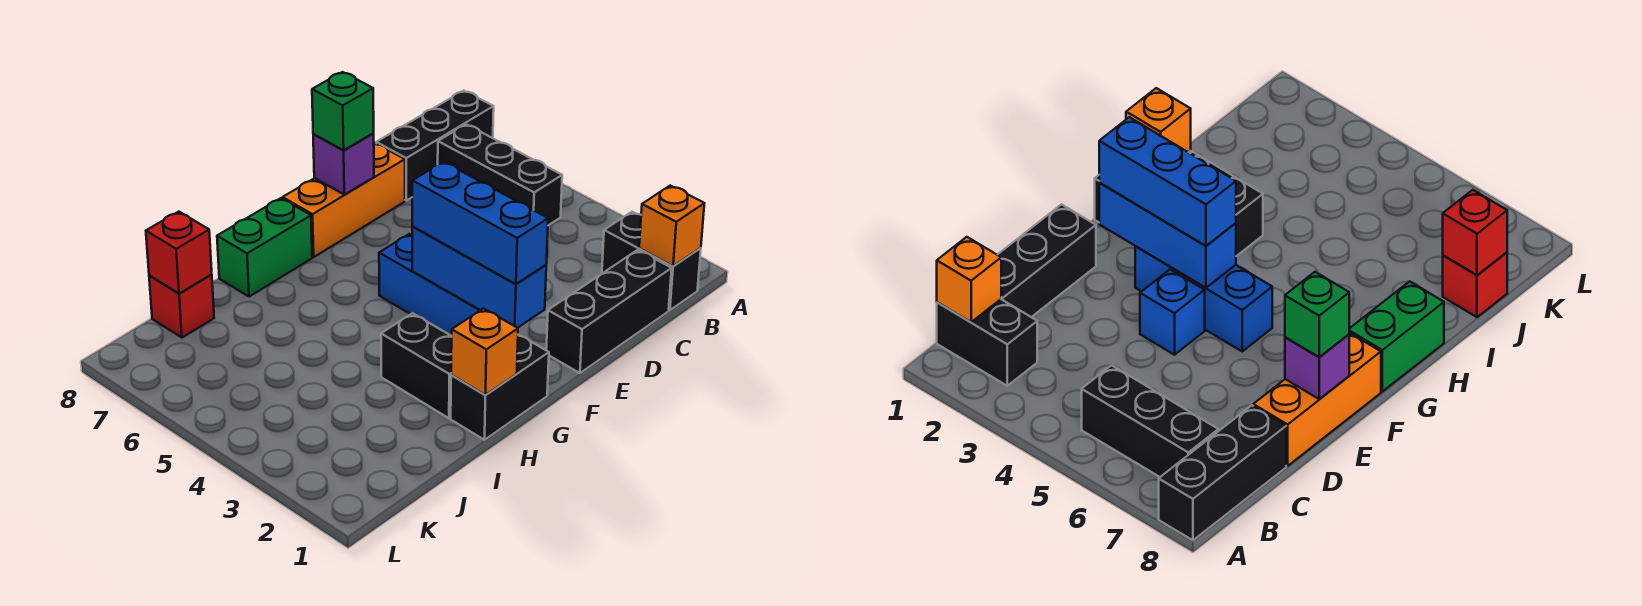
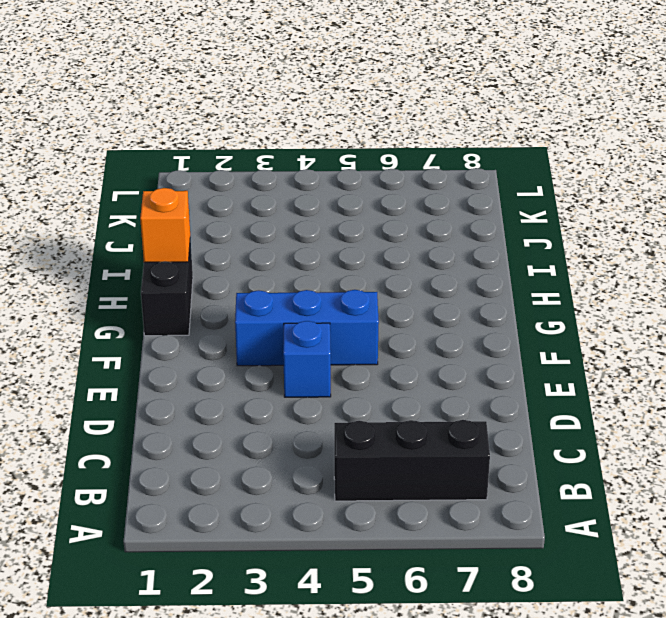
none -> black brick A8:C8 level 1
none -> black brick B1:B2 level 1
none -> black brick C1:E1 level 1

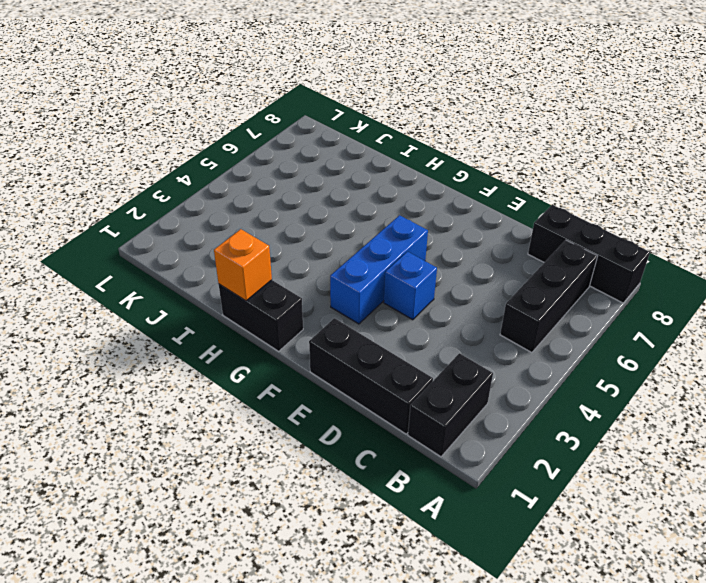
none -> orange brick D8:F8 level 1
none -> green brick G8:H8 level 1
none -> black brick H2:H3 level 1

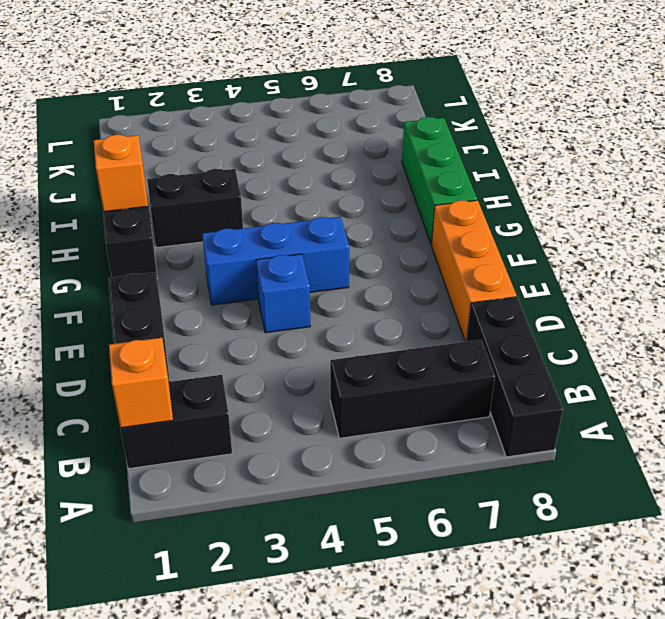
green brick G8:I8 level 1 -> green brick G8:H8 level 1
none -> red brick J8 level 1
none -> purple brick E8 level 2
none -> blue brick F2:F4 level 2

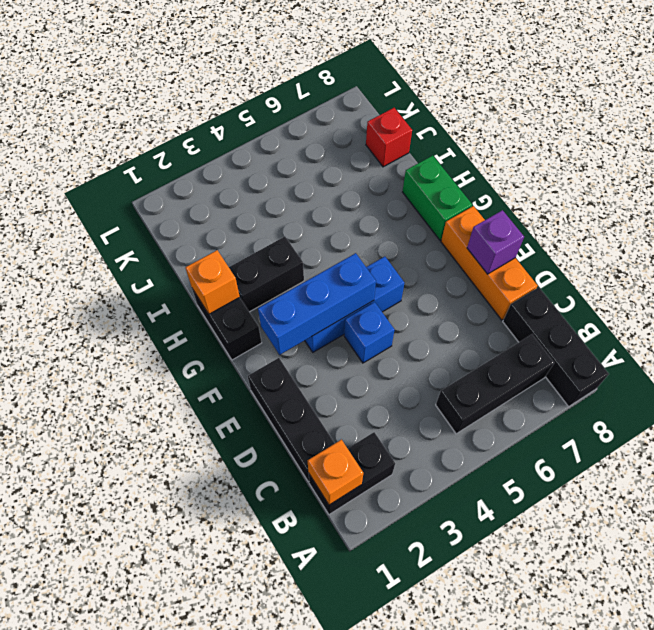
none -> red brick J8 level 2
none -> green brick E8 level 3
none -> blue brick F2:F4 level 3

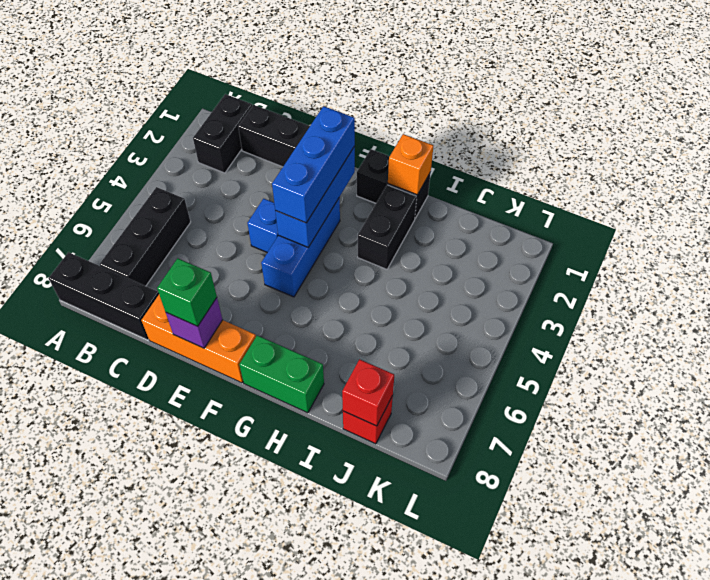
none -> orange brick B1 level 2

